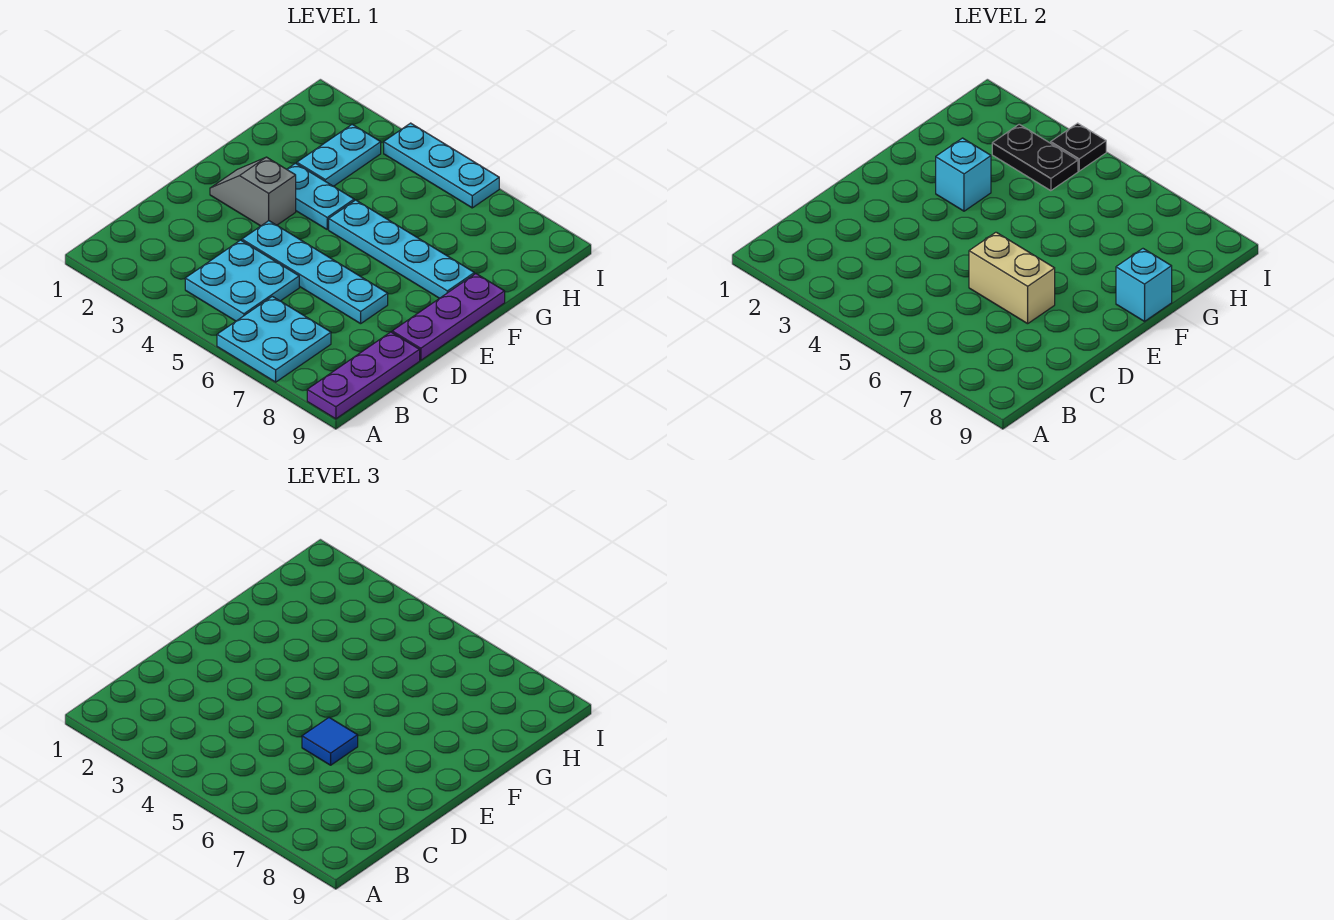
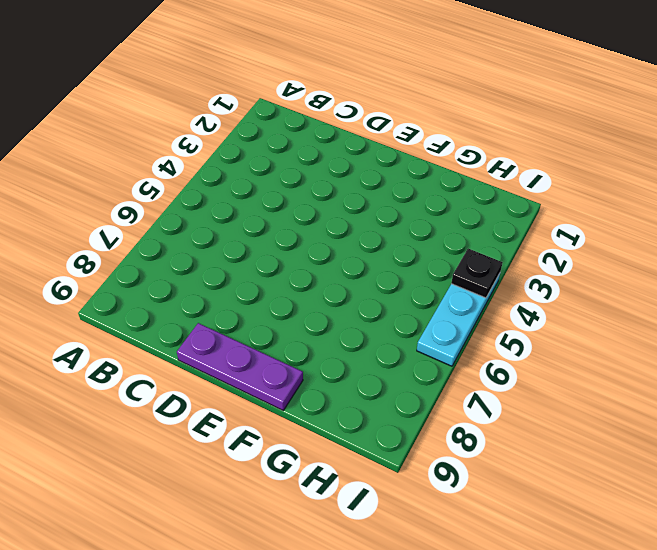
none -> cyan plate A6:B7 level 1
none -> purple plate A9:C9 level 1
none -> cyan plate B4:C5 level 1

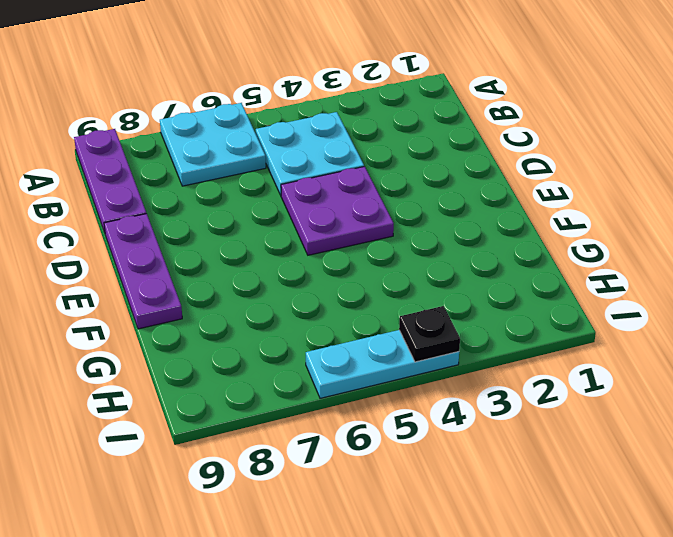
purple plate D4:E5 level 1 -> cyan plate D4:D7 level 1
none -> grey slope E2:E3 level 1 top 3
none -> cyan plate F3:F4 level 1
none -> cyan plate F5:F8 level 1

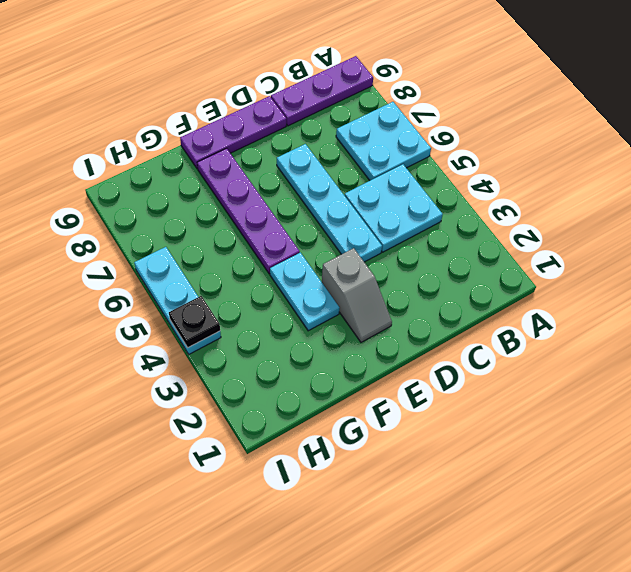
purple plate F5:F8 level 1 -> cyan plate F5:F8 level 1
none -> cyan plate G3:H3 level 1
none -> tan brick D6:D7 level 2
none -> cyan brick F3 level 2

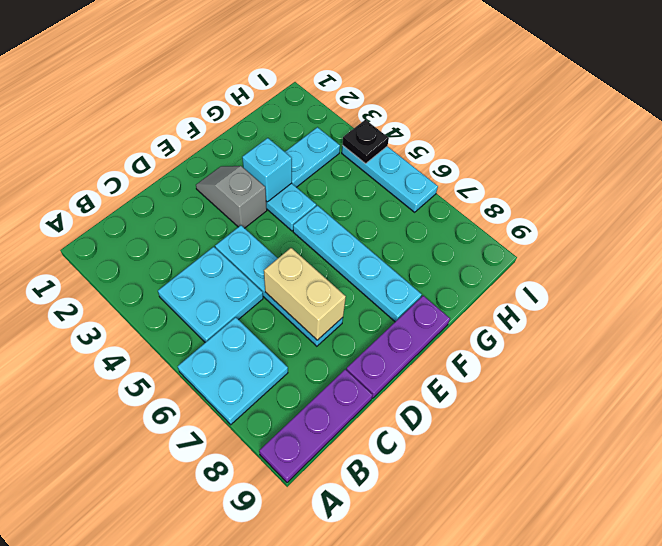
none -> cyan brick F9 level 2
none -> black plate H3:H4 level 2
none -> blue tile D6 level 3

